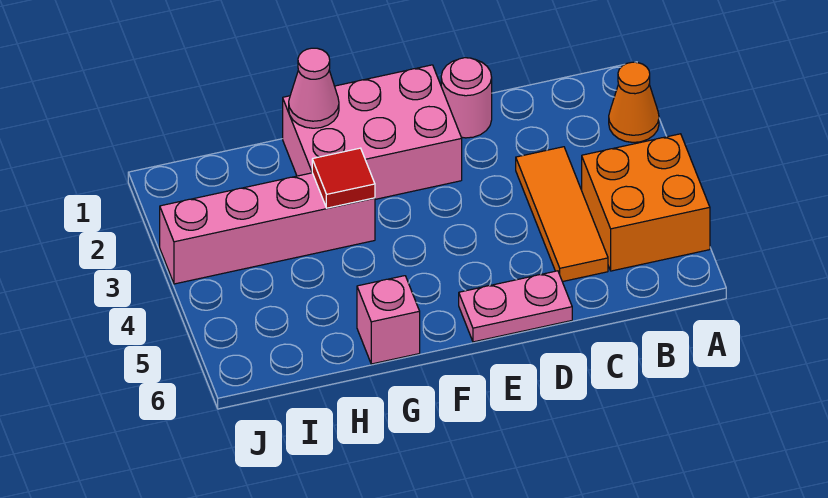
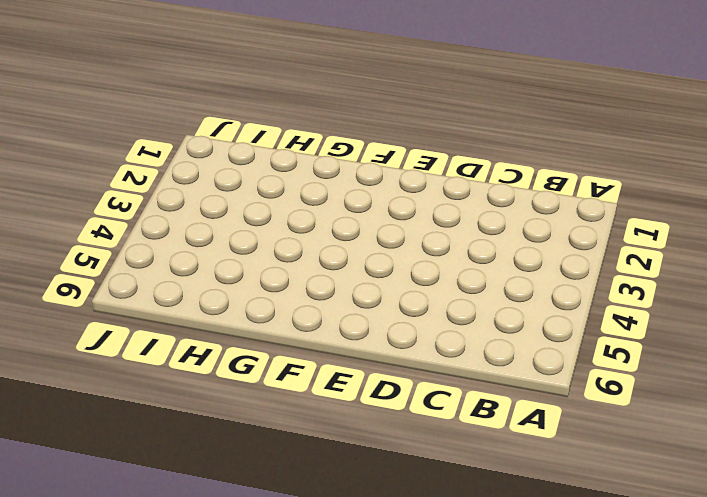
none -> orange cone A2 level 1
none -> orange brick A4:B5 level 1

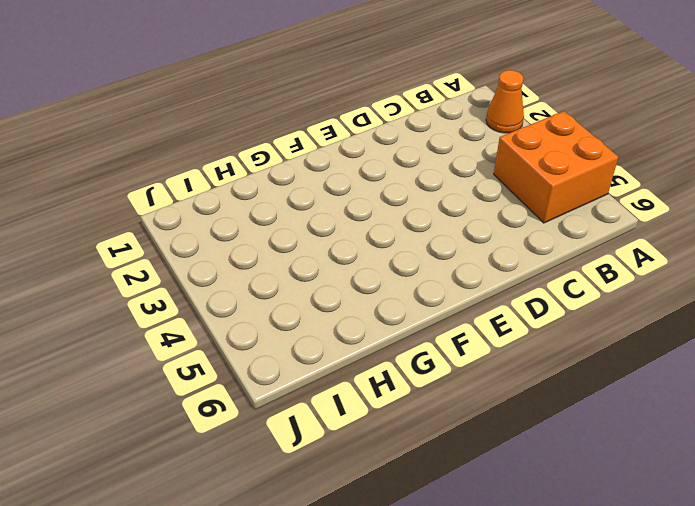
none -> orange tile C3:C5 level 1
none -> pink round brick D1 level 1

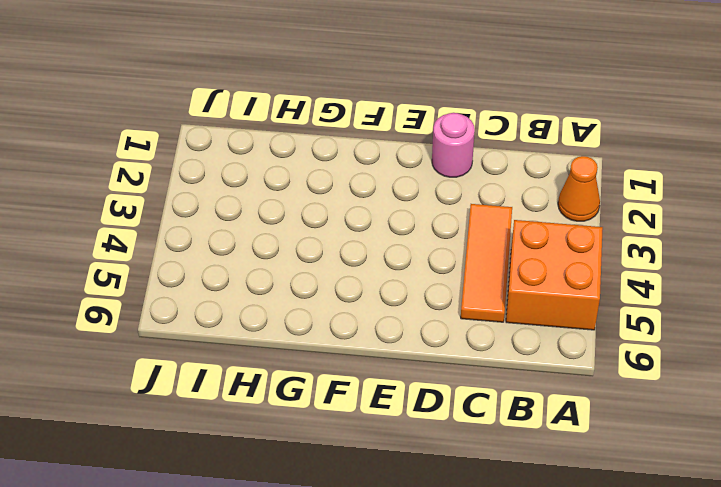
none -> pink plate D6:E6 level 1
none -> pink brick E1:G2 level 1

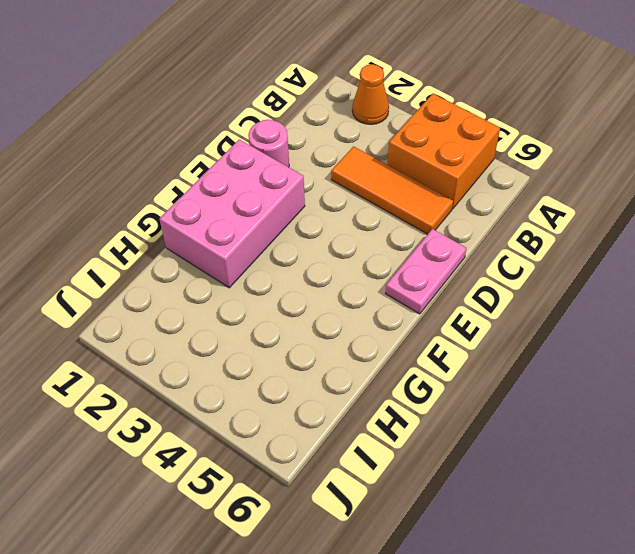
none -> pink brick G3:J3 level 1
none -> pink brick G6 level 1

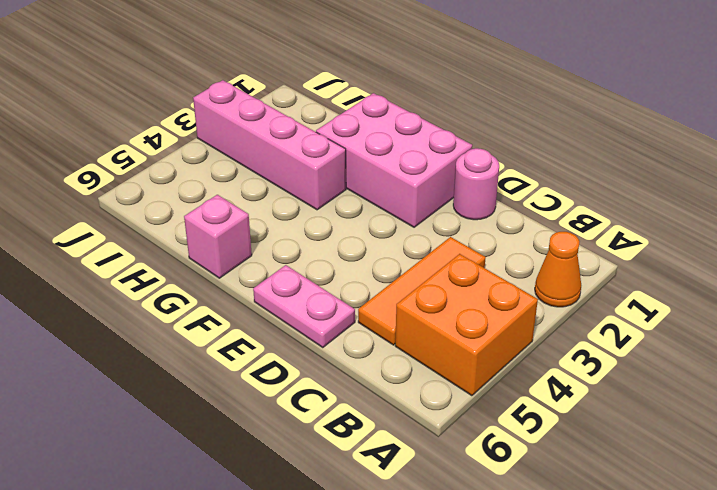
none -> pink cone G1 level 2
none -> red tile G3 level 2

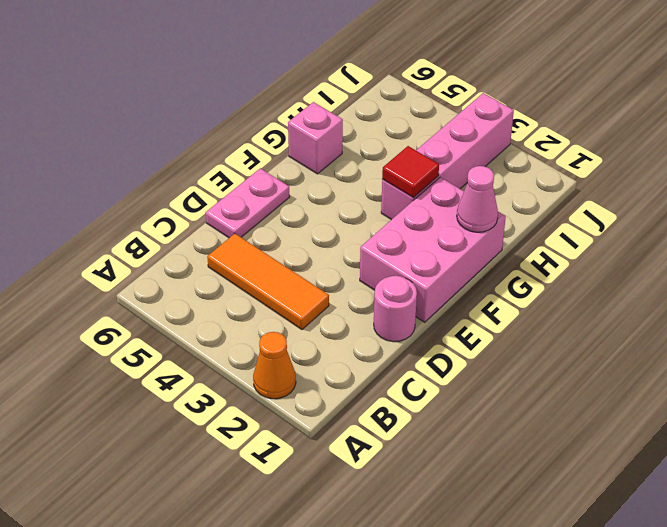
none -> orange brick A4:B5 level 1

